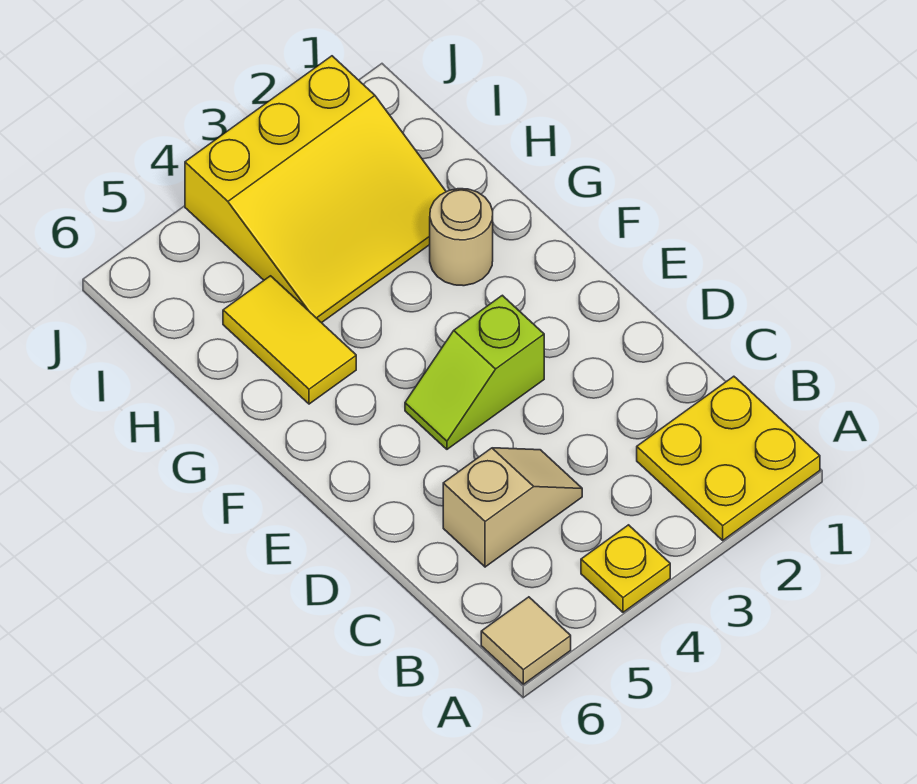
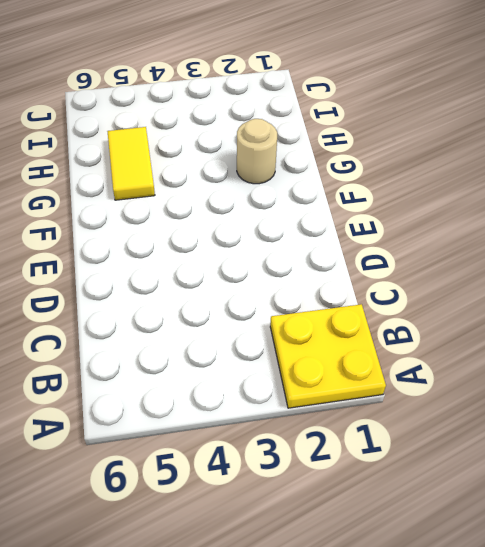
none -> yellow plate A4 level 1
none -> tan tile A6 level 1

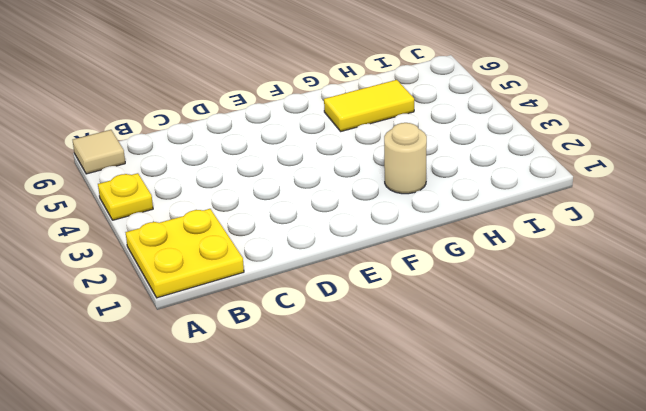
none -> tan slope C4:C5 level 1 top 5
none -> lime slope E3:E4 level 1 top 3

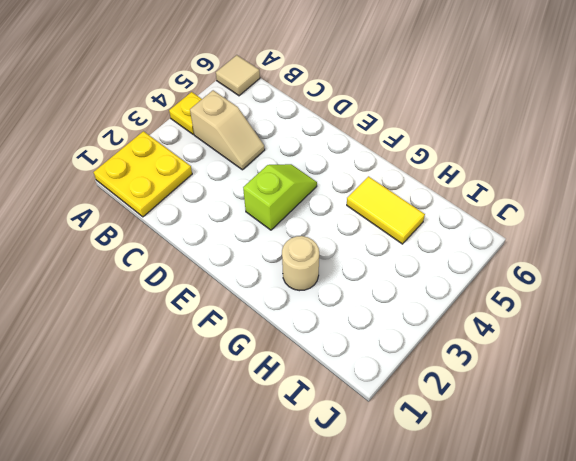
tan slope B4:C4 level 1 top B -> tan slope C4:C5 level 1 top 5
none -> yellow slope H2:J4 level 1 top J

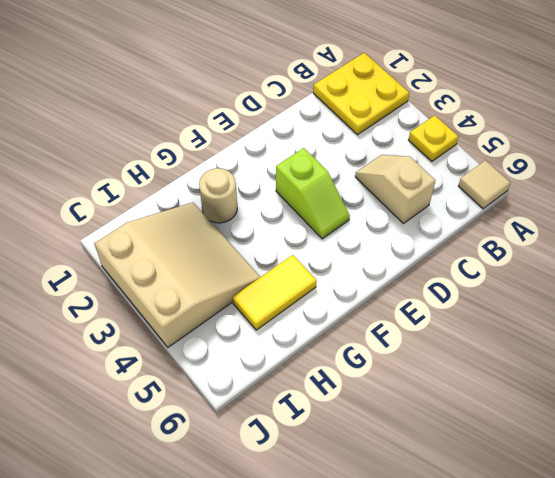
tan slope H2:J4 level 1 top J -> yellow slope H2:J4 level 1 top J

